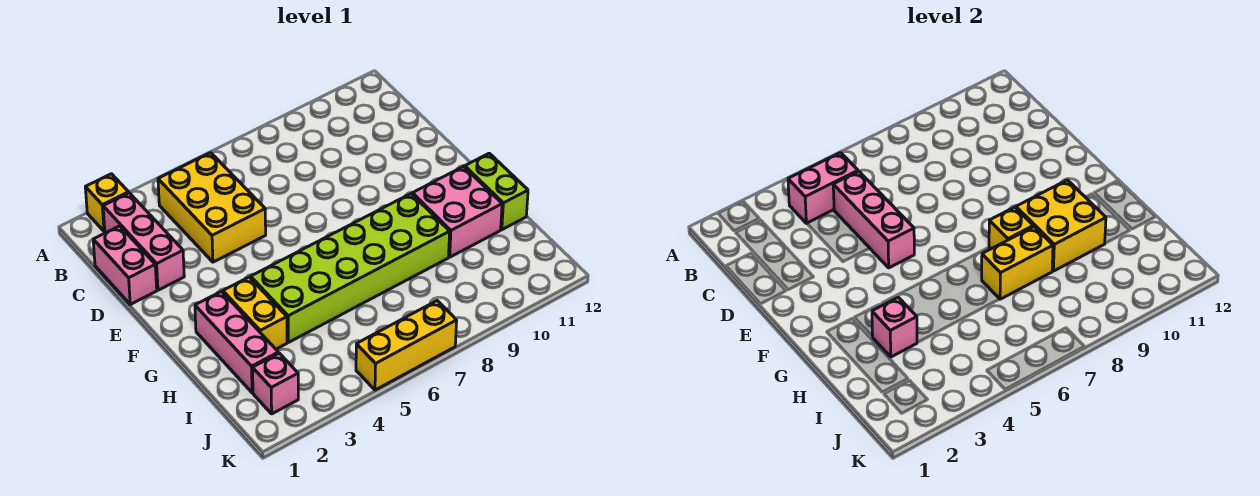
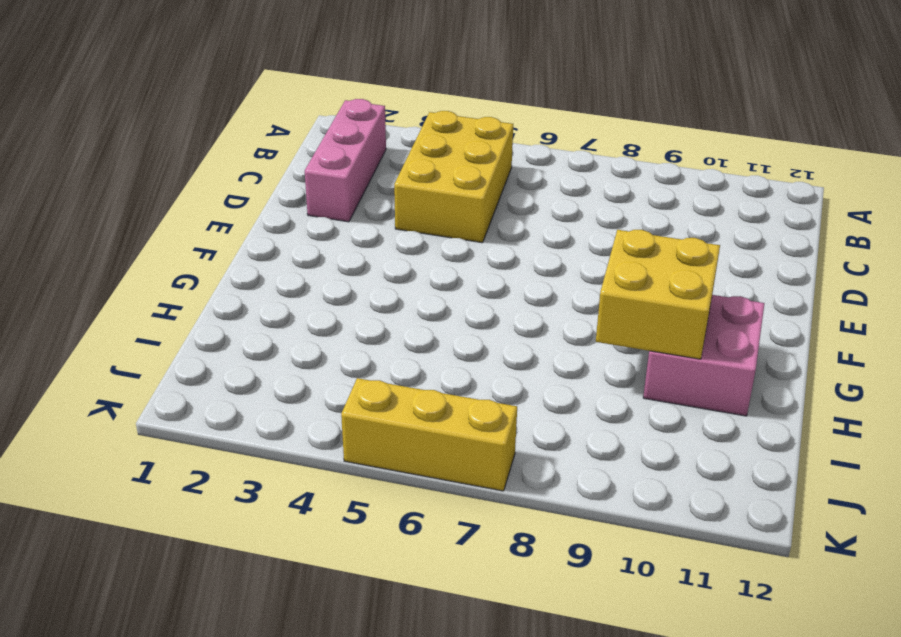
none -> yellow brick A2 level 1
none -> pink brick C1:D1 level 1
none -> pink brick G2:I2 level 1

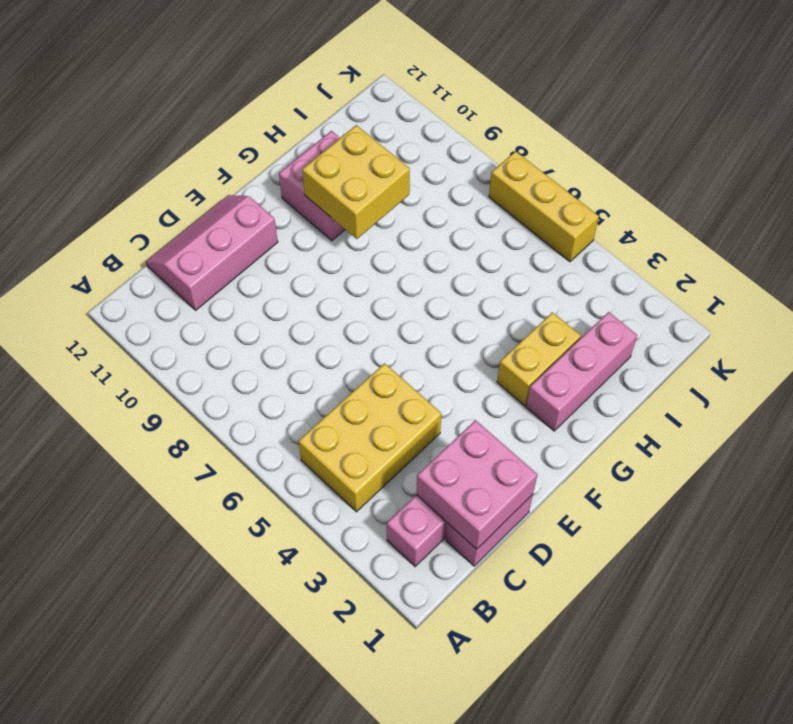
pink brick C1:D2 level 2 -> none
pink slope C11:E12 level 1 top 11 -> none
none -> yellow brick A2 level 1
none -> lime brick G4:H9 level 1
none -> lime brick G12:H12 level 1

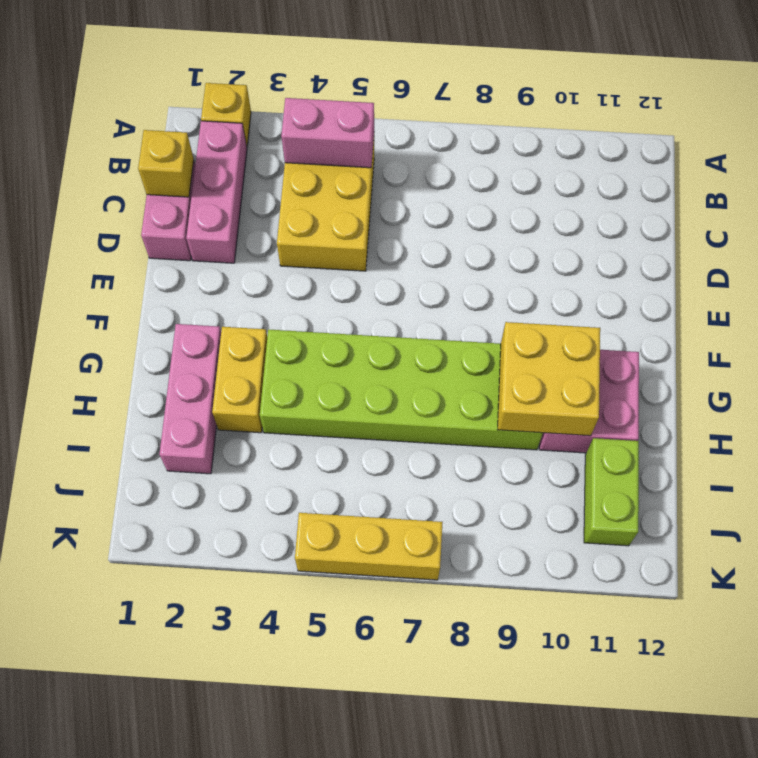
yellow brick C1 level 2 -> yellow brick G8 level 2
lime brick I11:J11 level 1 -> lime brick G12:H12 level 1
none -> pink brick J2 level 1
none -> pink brick C5:E5 level 2
none -> pink brick H3 level 2

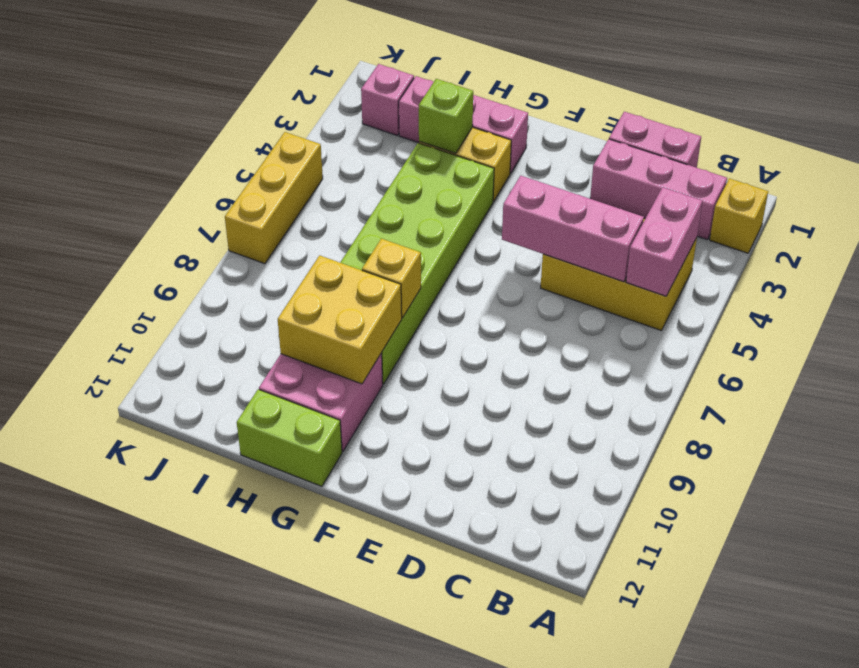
lime brick H3 level 2 -> pink brick H3 level 2
none -> yellow brick H7:H8 level 2

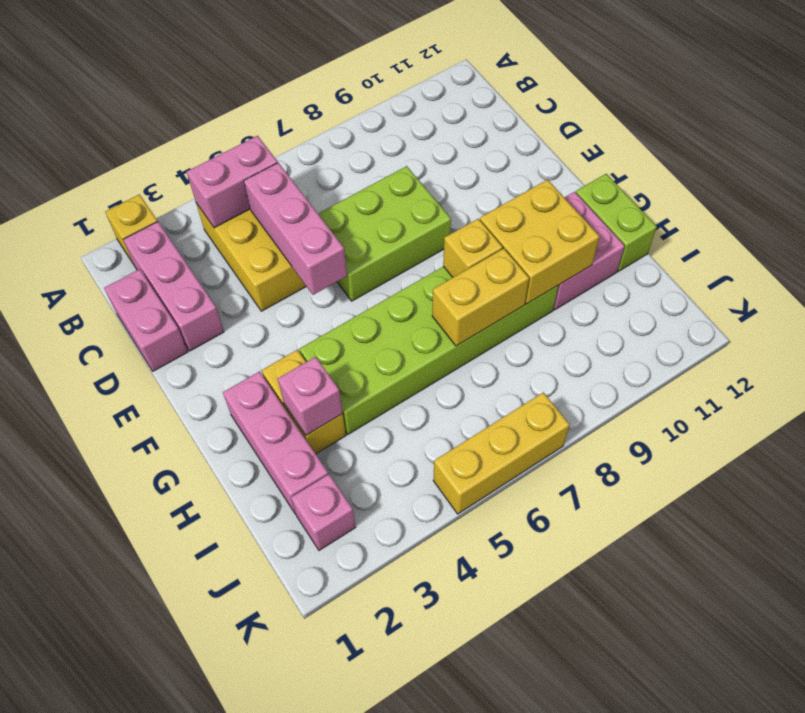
lime brick D6:E8 level 1 -> none

